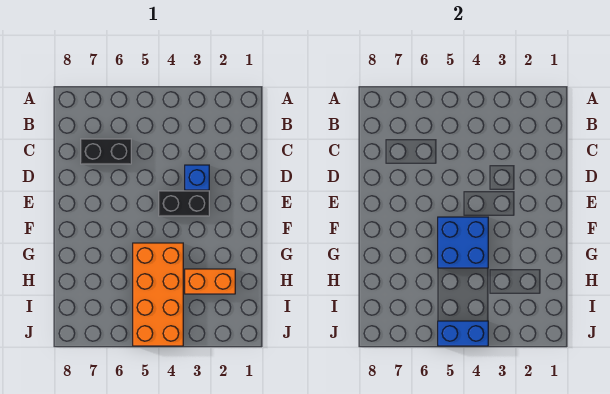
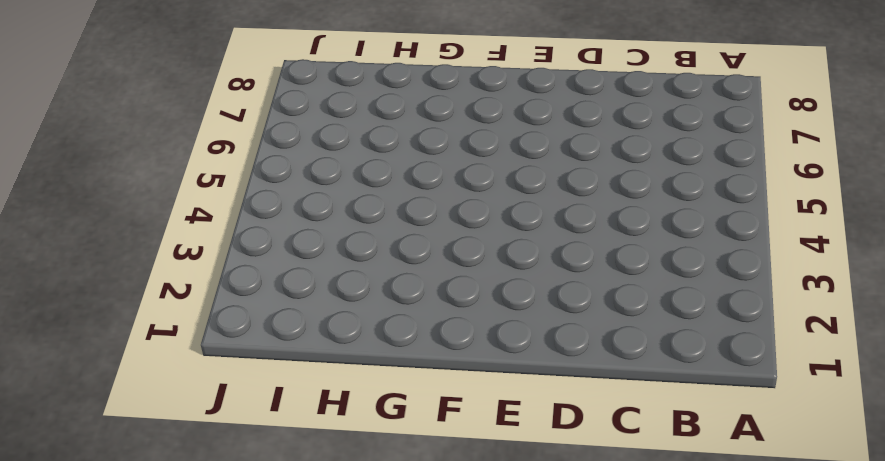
none -> black brick C6:C7 level 1
none -> blue brick D3 level 1

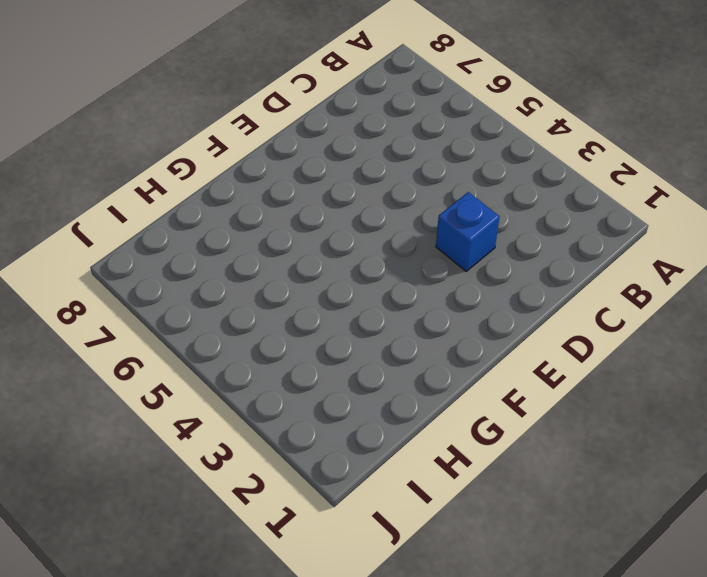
none -> black brick C6:C7 level 1
none -> black brick E3:E4 level 1

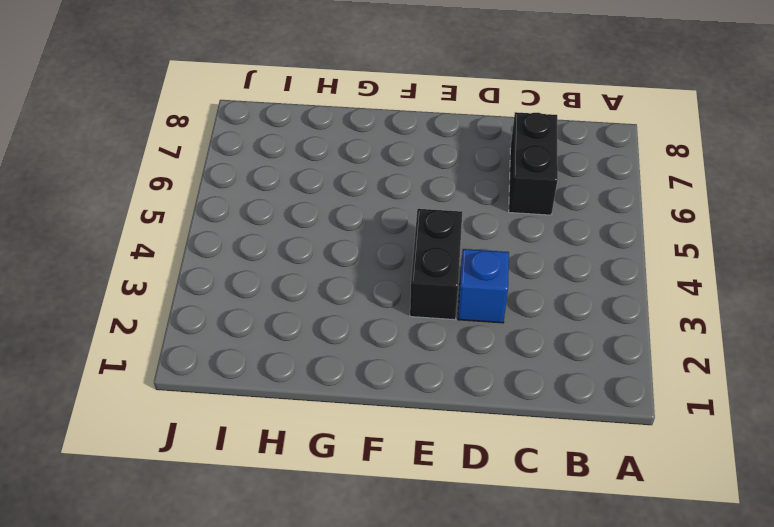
none -> orange brick G4:J5 level 1
none -> orange brick H2:H3 level 1

